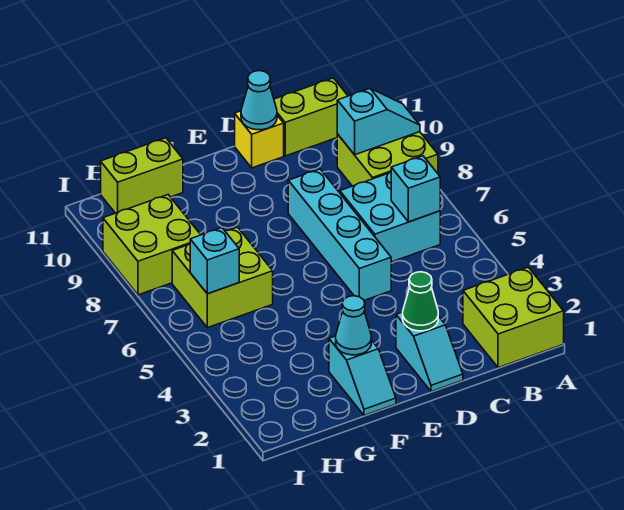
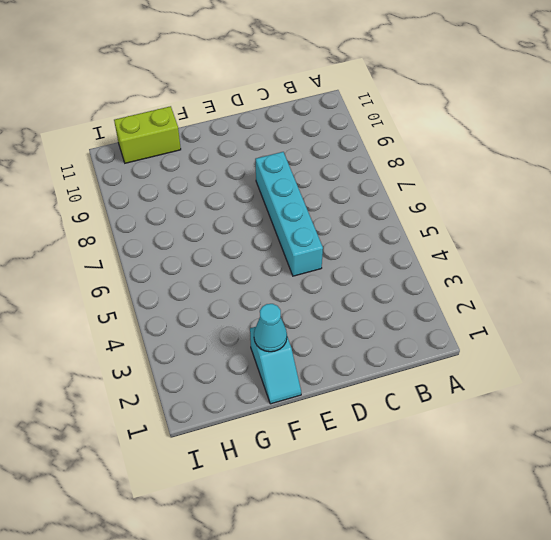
none -> lime brick A1:B2 level 1
none -> lime brick A8:B9 level 1
none -> cyan brick B6:C7 level 1

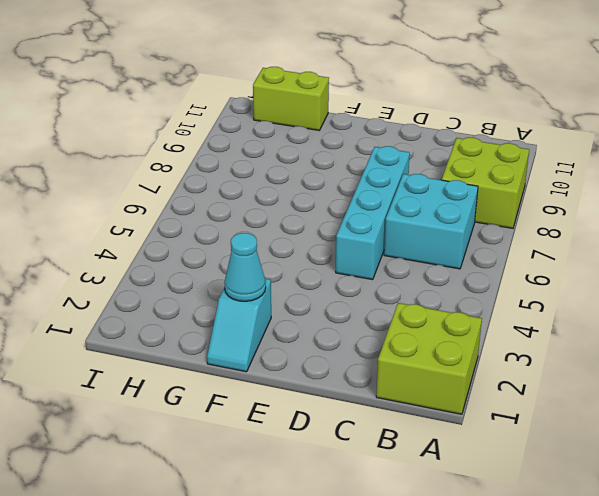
none -> lime brick B11:C11 level 1
none -> cyan slope D1:D2 level 1 top 2
none -> yellow brick D11 level 1

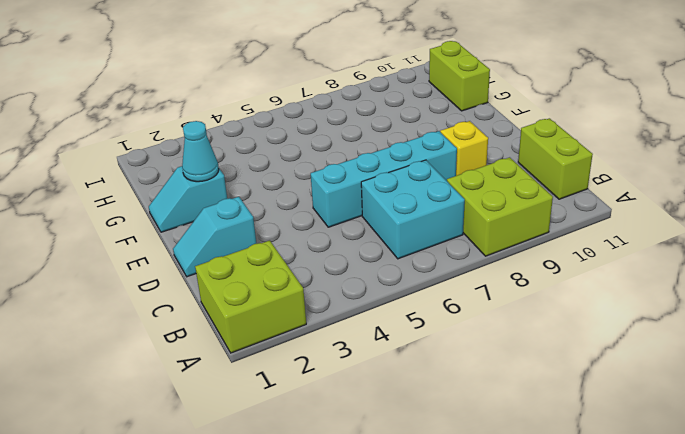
yellow brick D9 level 1 -> yellow brick D11 level 1
none -> lime brick G6:H7 level 1
none -> lime brick H8:I9 level 1
none -> cyan slope A9:B9 level 2 top B

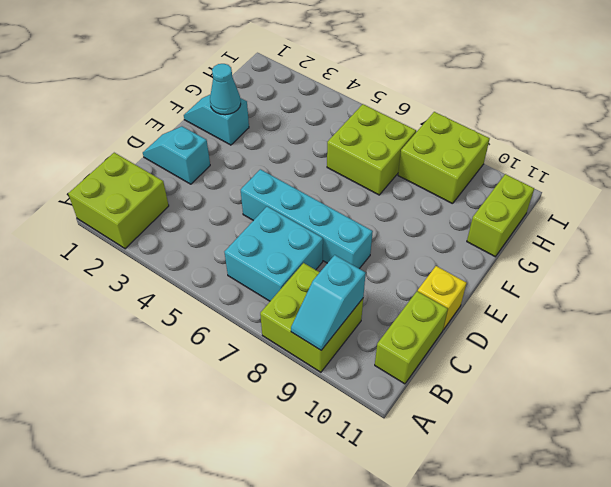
none -> cyan brick B6 level 2
none -> green cone D2 level 2
none -> cyan cone D11 level 2

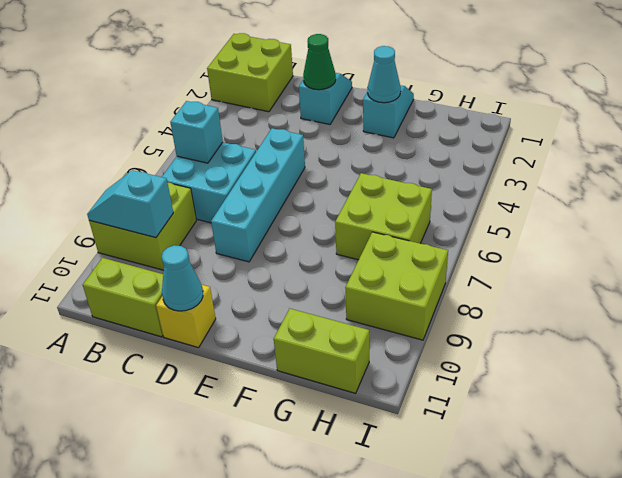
none -> cyan brick H6 level 2

